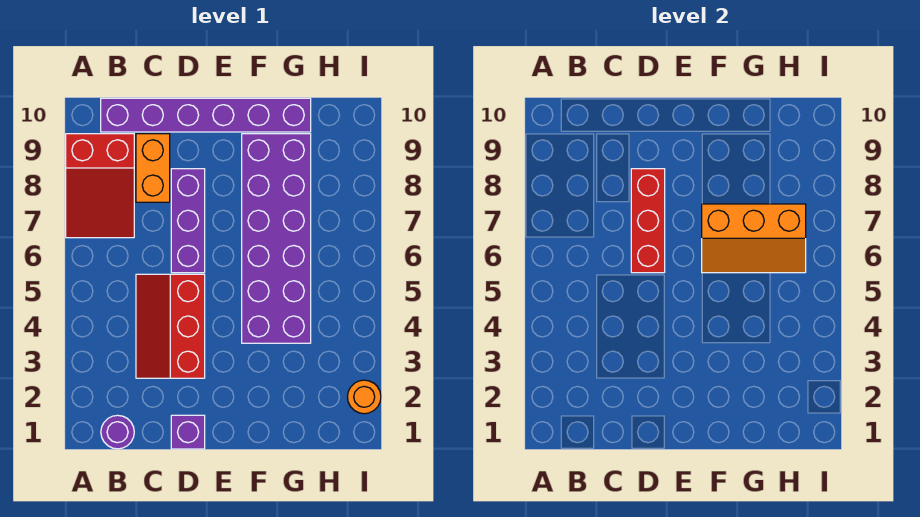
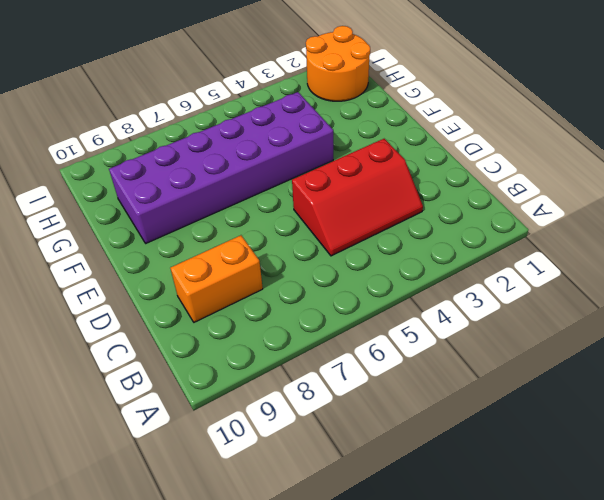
orange round brick H1:I2 level 1 -> orange round brick I2 level 1
none -> red slope A7:B9 level 1 top 9
none -> purple round brick B1 level 1

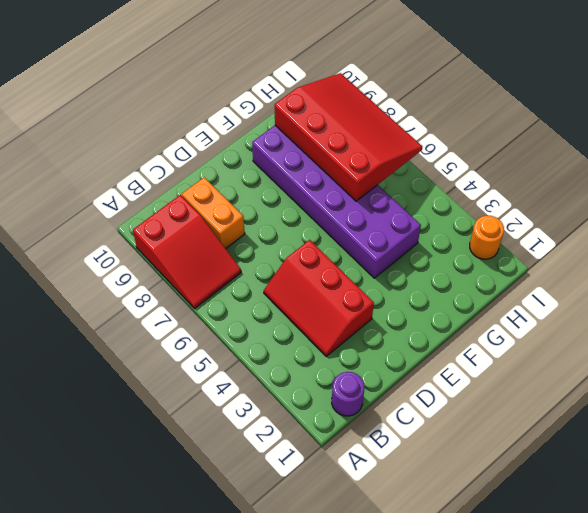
red slope G6:I9 level 2 top G -> orange slope F6:H7 level 2 top 7
none -> purple brick B10:G10 level 1
none -> purple brick D1 level 1

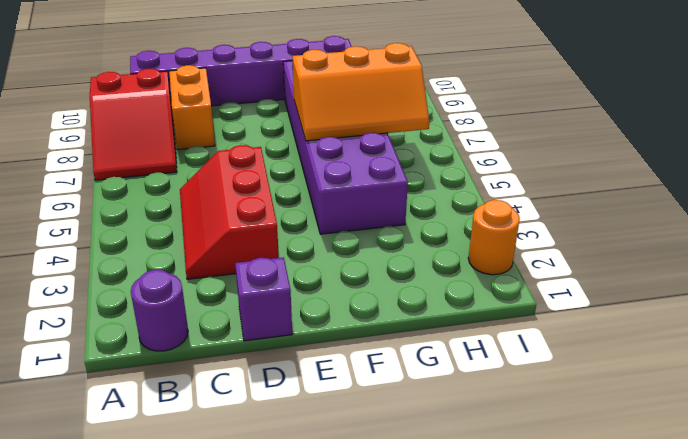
none -> purple brick D6:D8 level 1
none -> red brick D6:D8 level 2

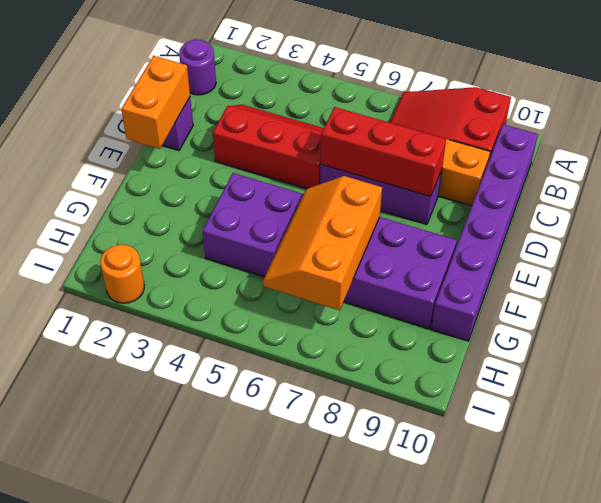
orange brick D1:E1 level 2 -> none

